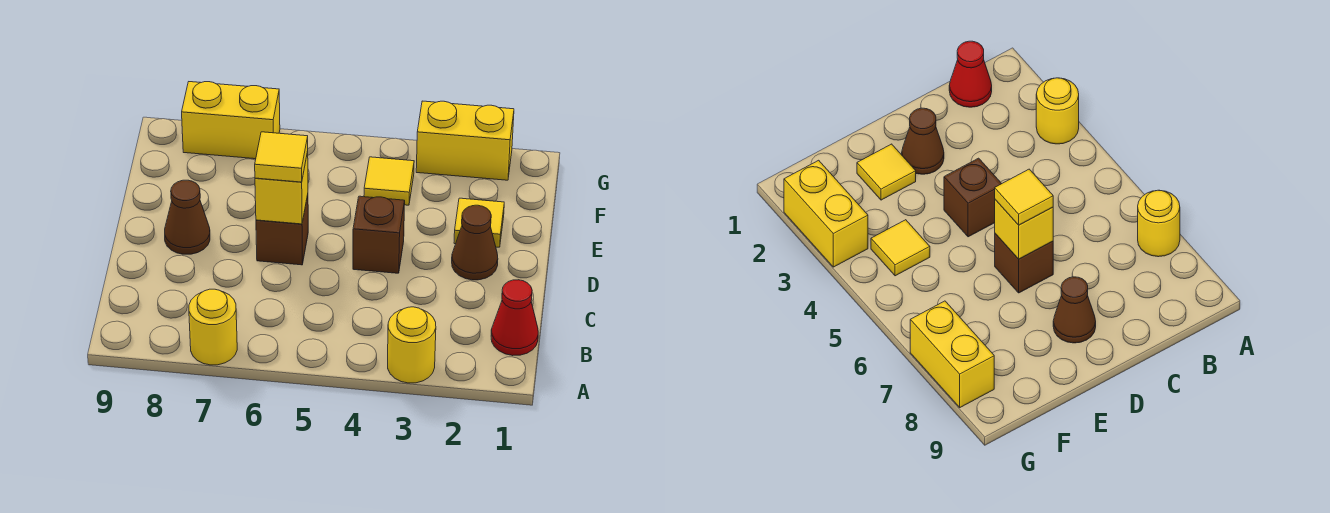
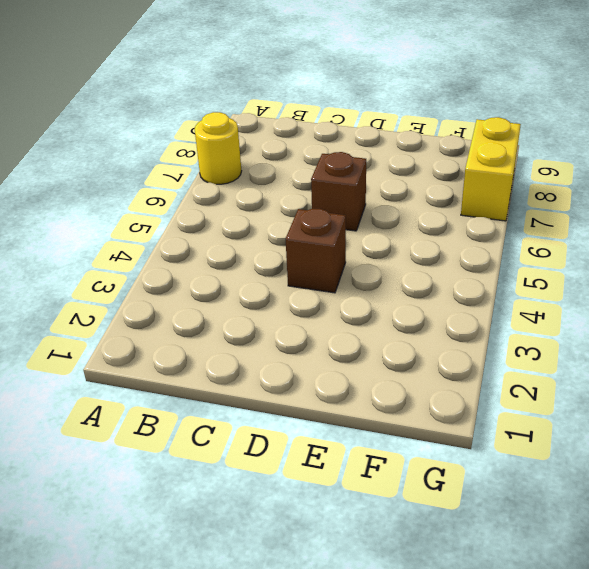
none -> yellow round brick A3 level 1
none -> red cone B1 level 1
none -> brown cone D2 level 1

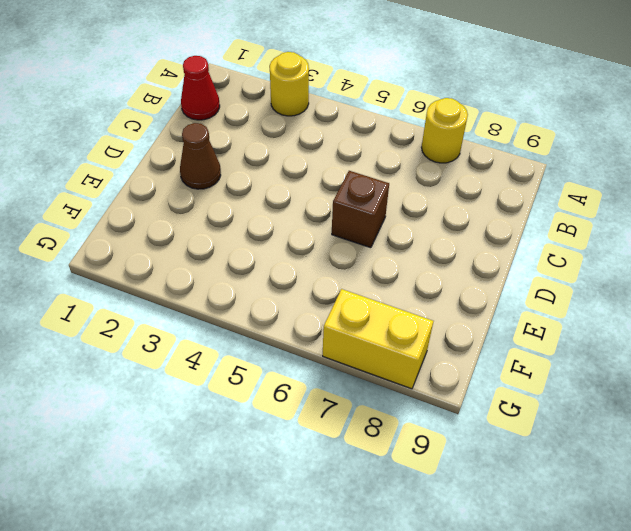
none -> brown brick D4 level 1
none -> brown cone D8 level 1
none -> yellow tile E2 level 1

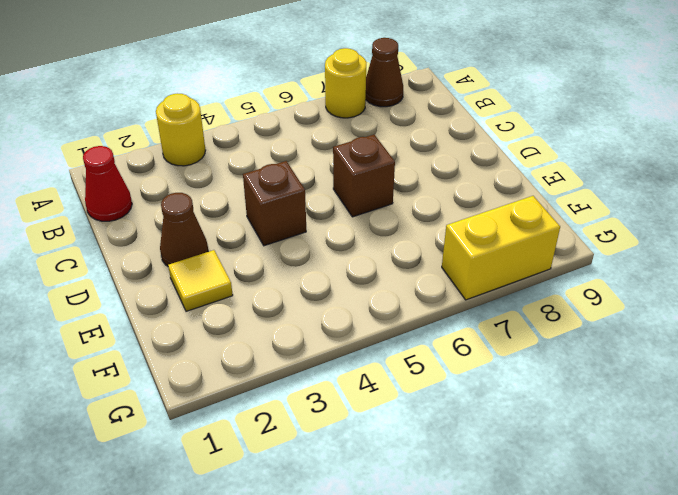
brown cone A8 level 1 -> brown cone D8 level 1
none -> yellow tile F4 level 1
none -> yellow brick G2:G3 level 1
none -> yellow brick D6 level 2

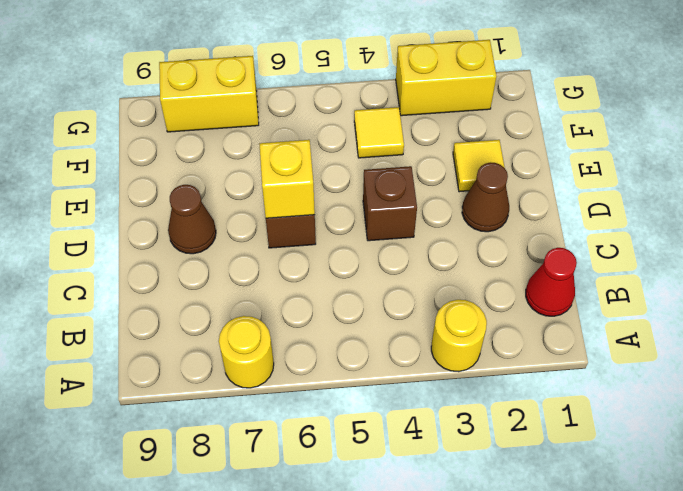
none -> yellow tile D6 level 3

